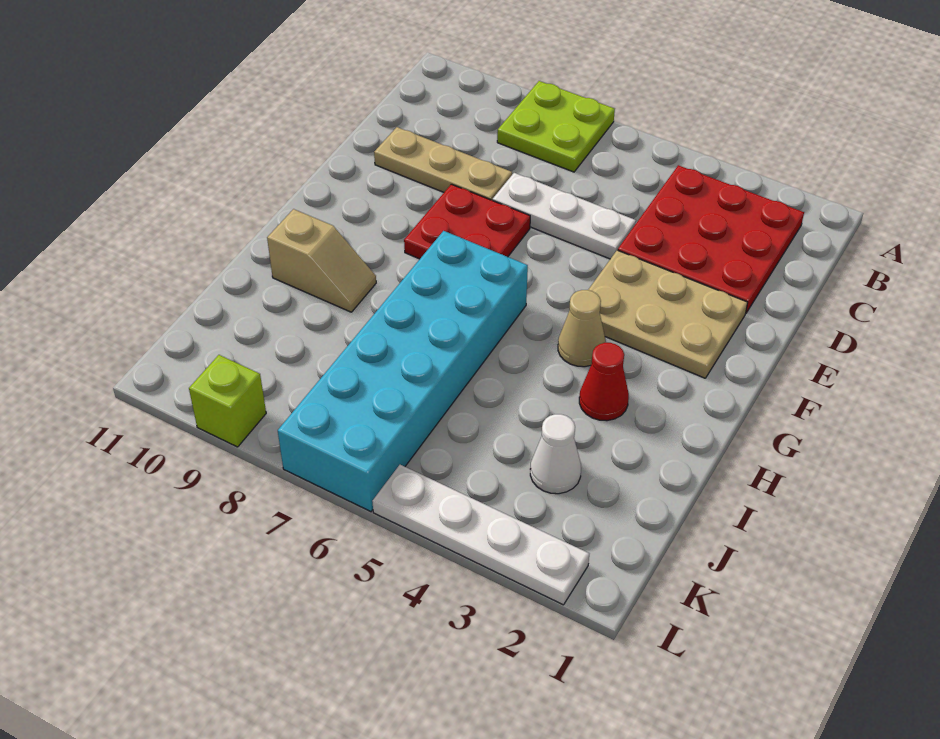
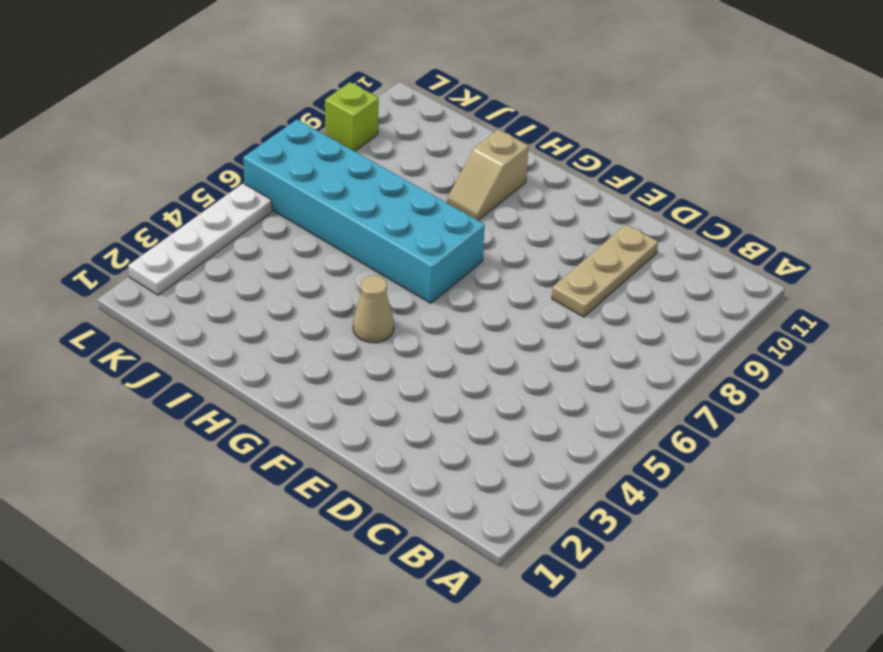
none -> lime plate A7:B8 level 1
none -> red plate B2:D4 level 1
none -> white plate D5:D7 level 1

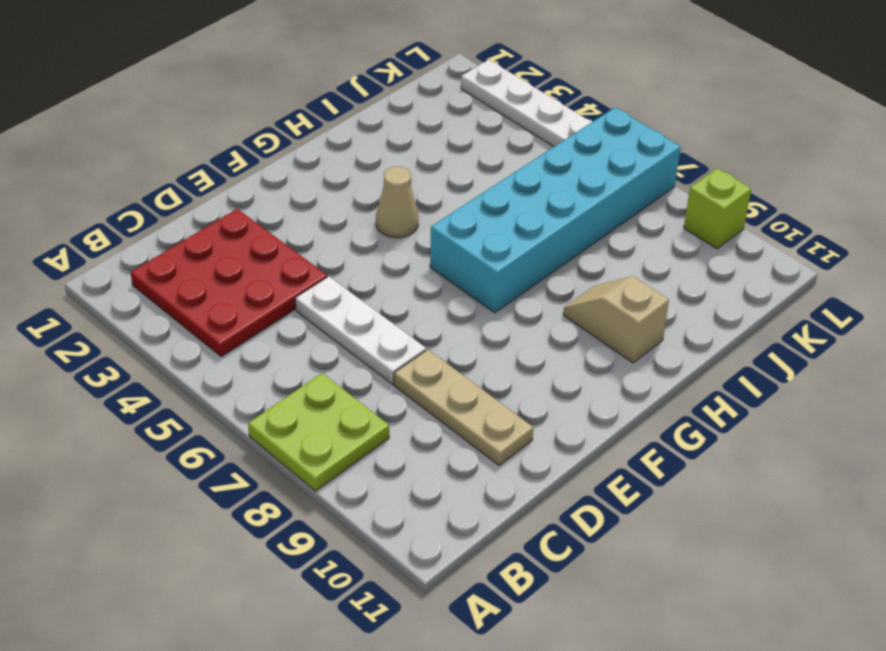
none -> tan plate E2:F4 level 1
none -> red plate E7:F8 level 1
none -> red cone H3 level 1

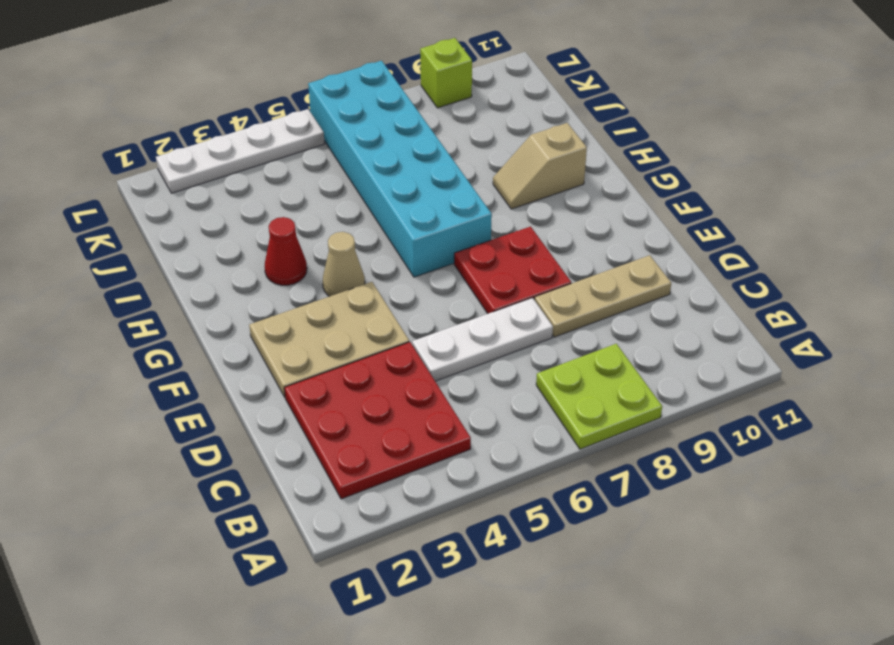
none -> white cone J3 level 1

